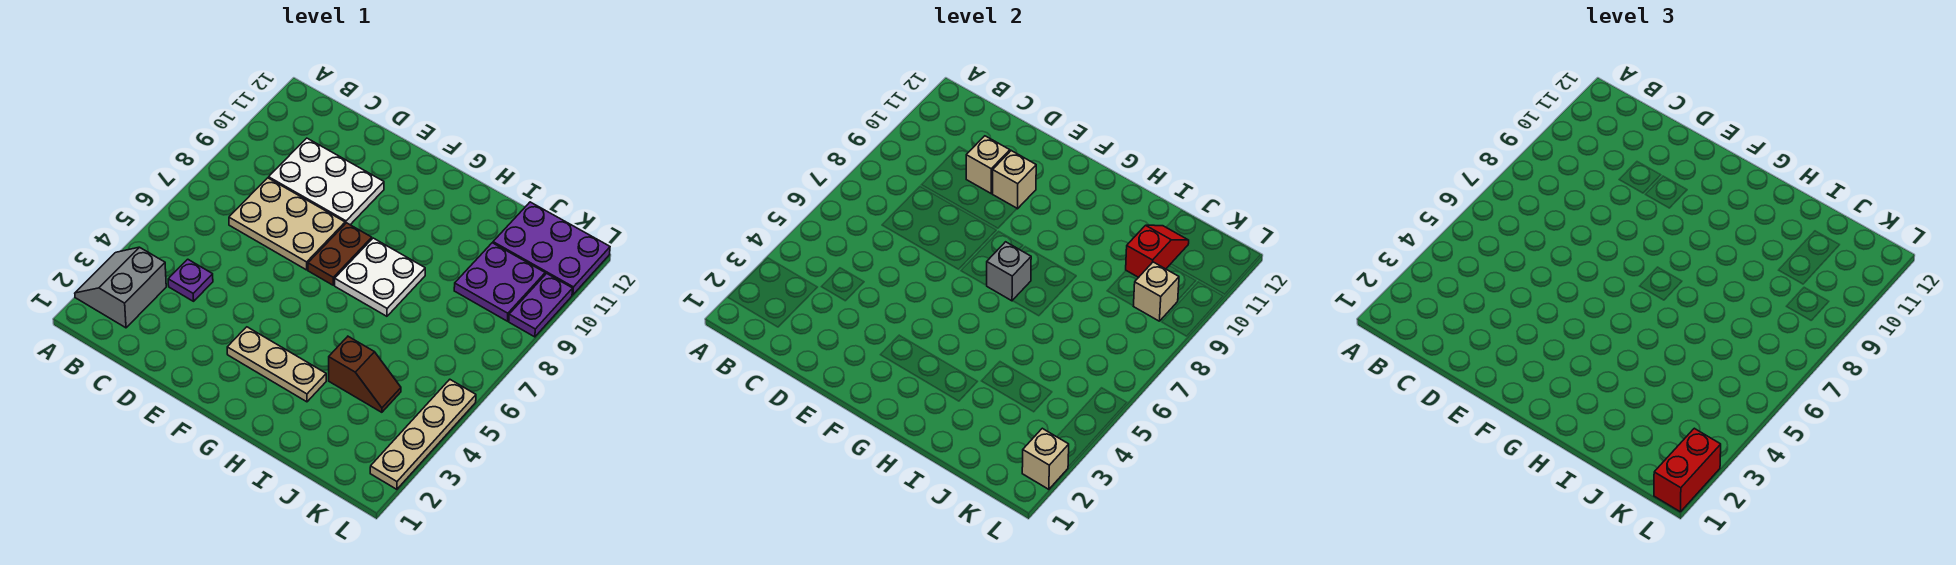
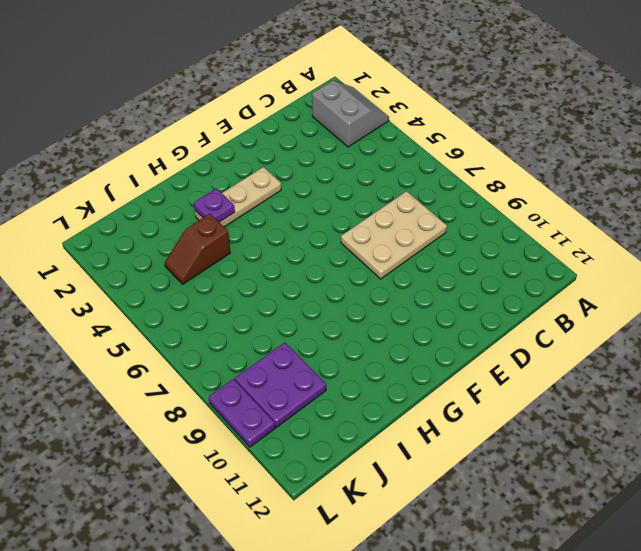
purple plate H3 level 2 -> purple plate C4 level 1
none -> white plate C9:E10 level 1
none -> brown plate F7:F8 level 1
none -> white plate G7:H8 level 1

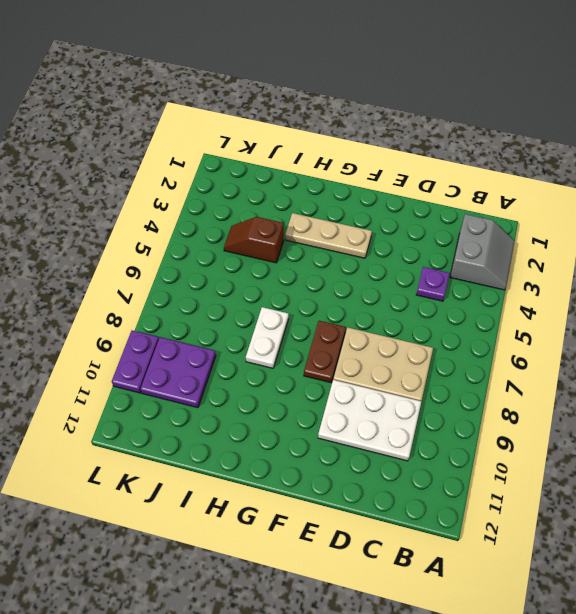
white plate H7:H8 level 1 -> white plate G7:H8 level 1
none -> purple plate J11:L12 level 1
none -> tan plate L2:L5 level 1
none -> tan brick D10 level 2

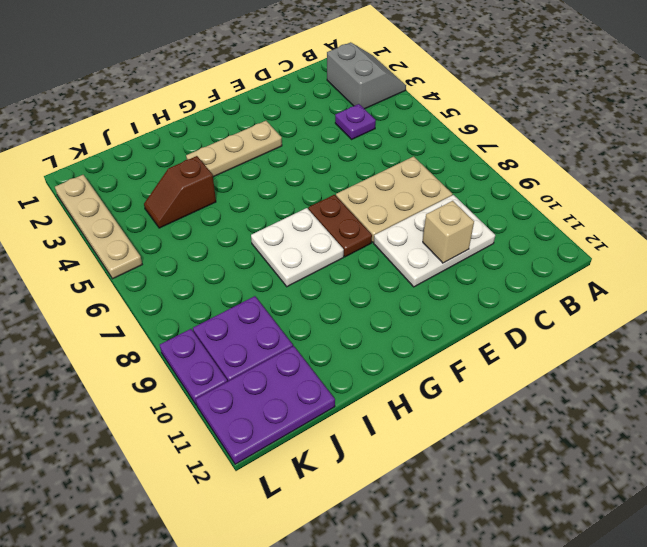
none -> tan brick E10 level 2
none -> grey brick G7 level 2
none -> red slope J10:J11 level 2 top 10

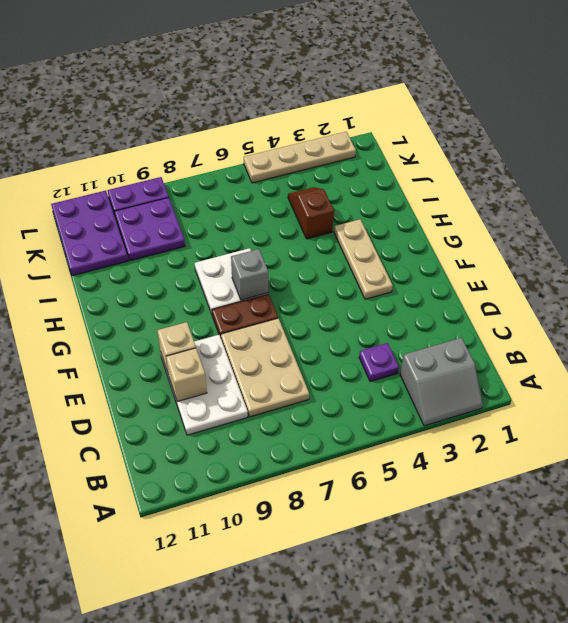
none -> red slope J10:J11 level 2 top 10
none -> tan brick K9 level 2
none -> tan brick L2 level 2

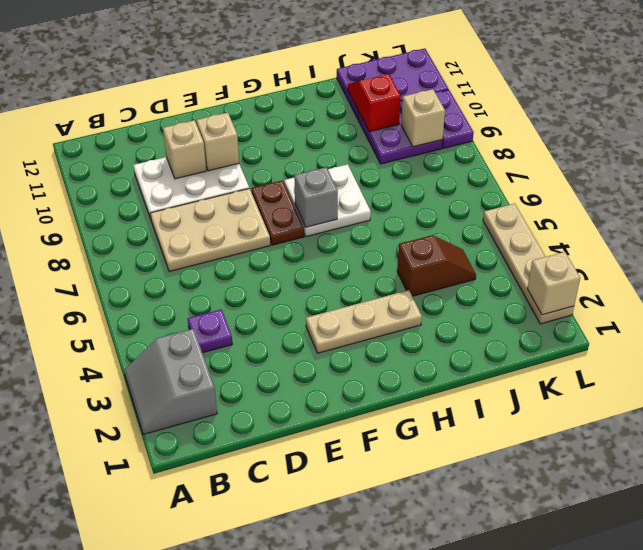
none -> red brick L1:L2 level 3

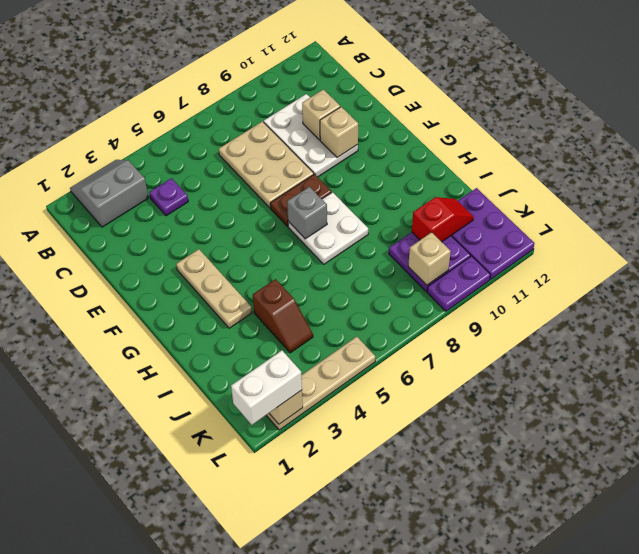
white brick L1:L2 level 3 -> red brick L1:L2 level 3

